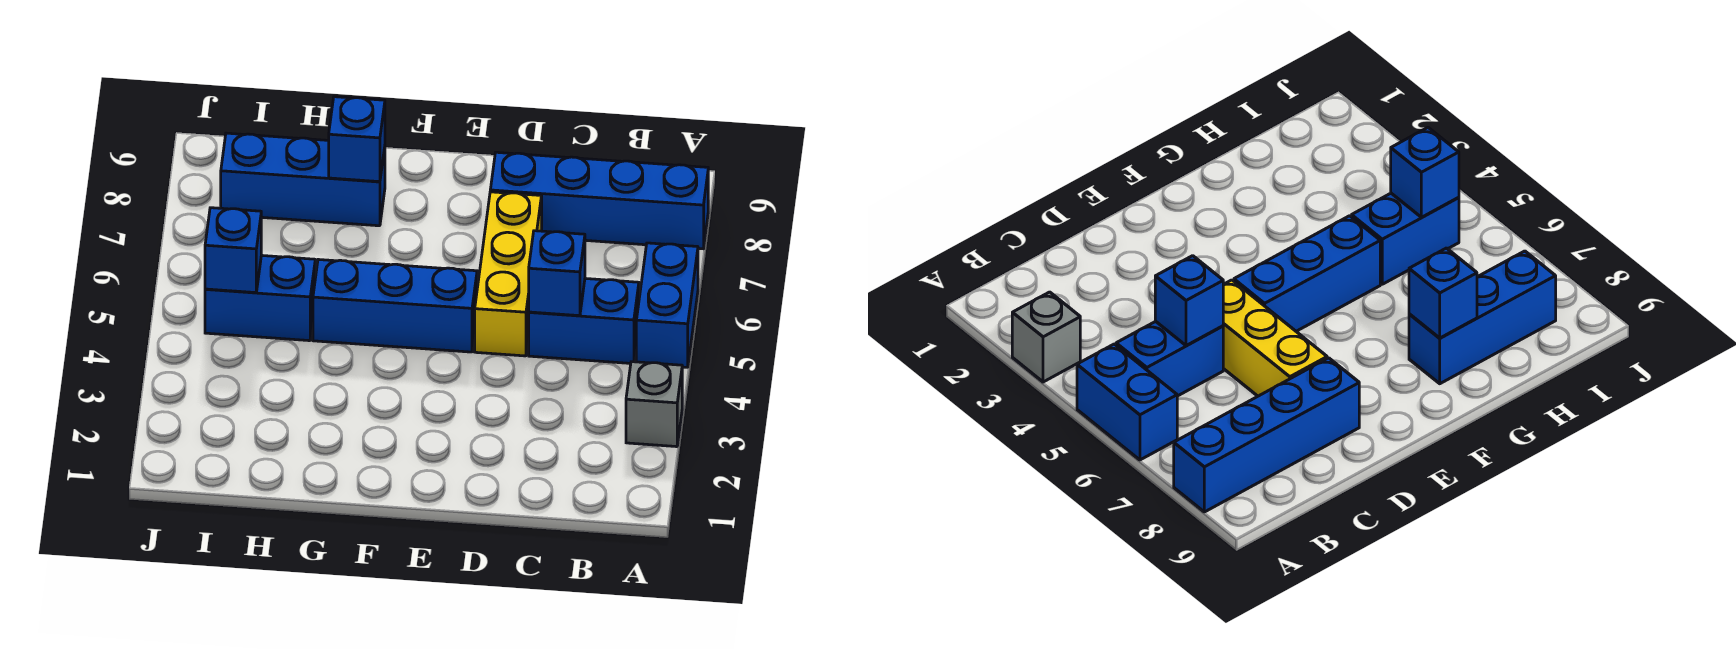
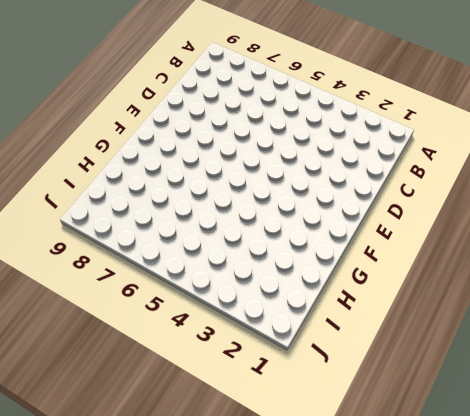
none -> grey brick A3 level 1
none -> blue brick A5:A6 level 1

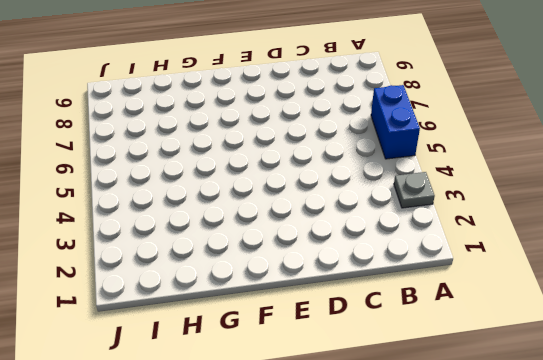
grey plate A3 level 1 -> grey brick A3 level 1
none -> blue brick A8:D8 level 1
none -> blue brick B5:C5 level 1

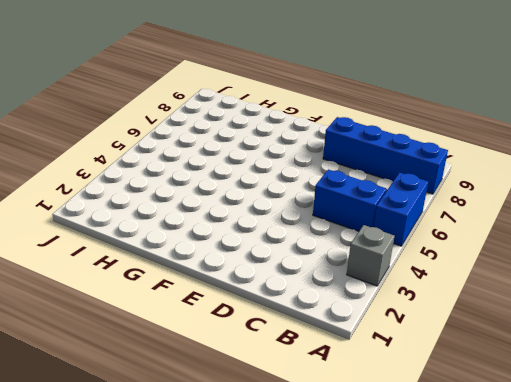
none -> yellow brick D5:D7 level 1
none -> blue brick E5:G5 level 1

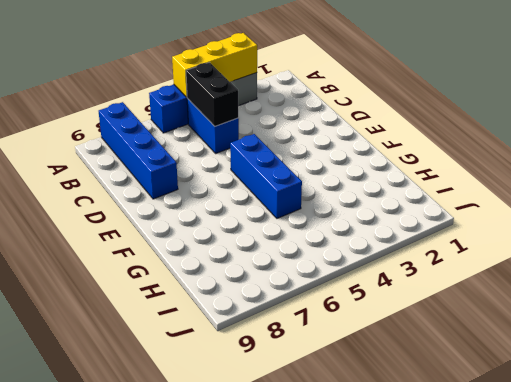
yellow brick A3:A5 level 2 -> yellow brick D5:D7 level 1
black brick B5:C5 level 2 -> blue brick C5 level 2
none -> blue brick G8:I8 level 1
none -> blue brick H5:I5 level 1

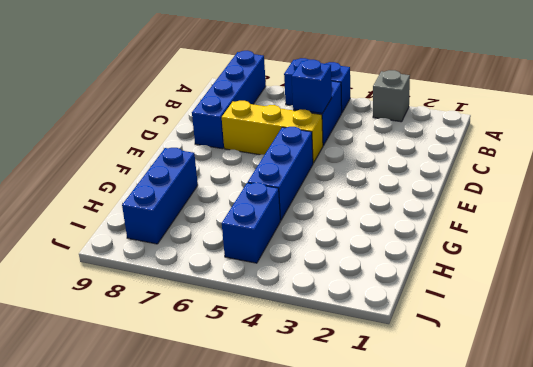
none -> blue brick G8 level 2
none -> blue brick I5 level 2

